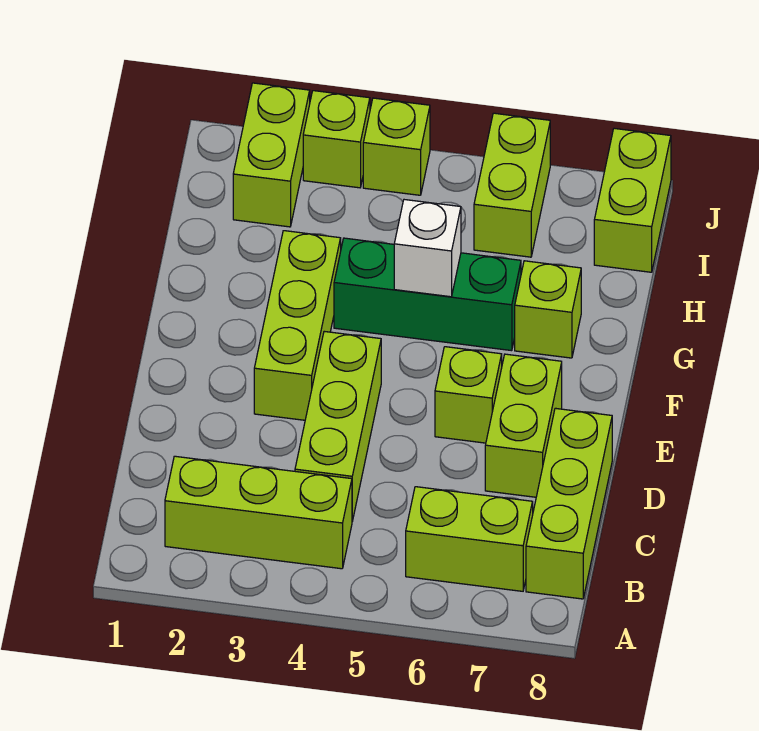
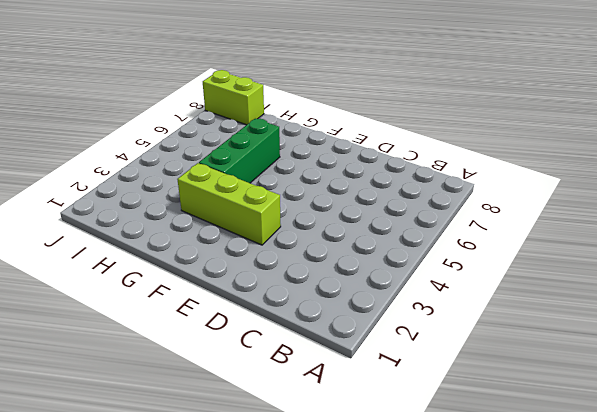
none -> lime brick B2:B4 level 1
none -> lime brick B6:B7 level 1
none -> lime brick B8:D8 level 1

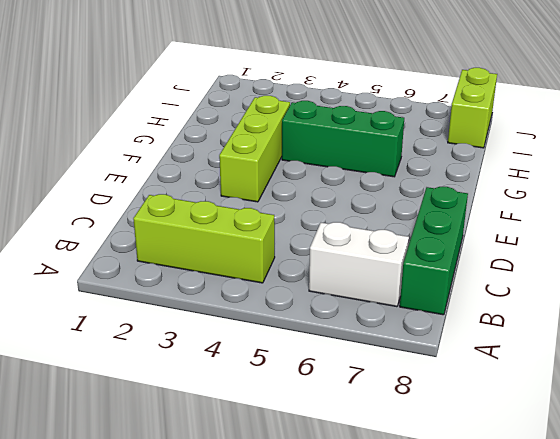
white brick B6:B7 level 1 -> lime brick B6:B7 level 1
green brick B8:D8 level 1 -> lime brick B8:D8 level 1
none -> lime brick C4:E4 level 1
none -> lime brick D7:E7 level 1
none -> lime brick E6 level 1

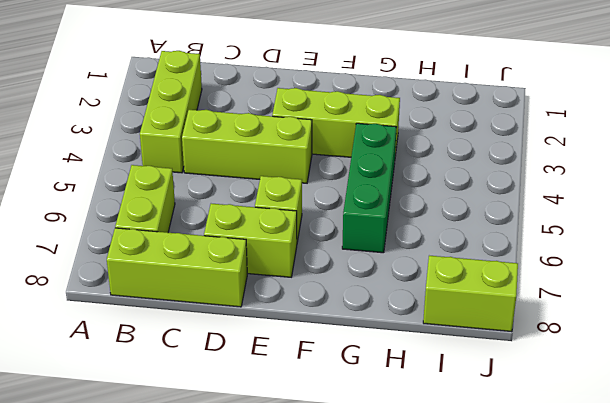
none -> lime brick G7 level 1
none -> lime brick I2:J2 level 1
none -> lime brick I6:J6 level 1

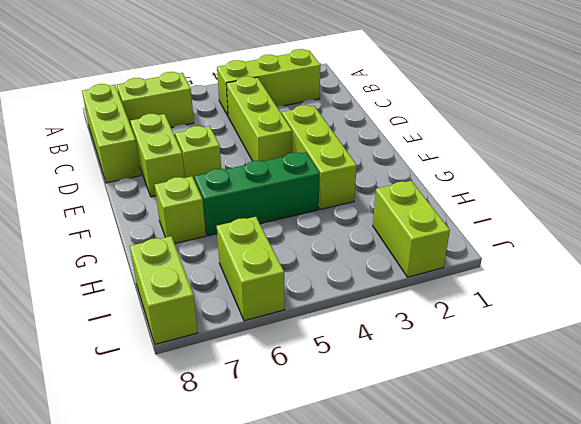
none -> lime brick J3 level 1
none -> lime brick J4 level 1
none -> white brick G5 level 2

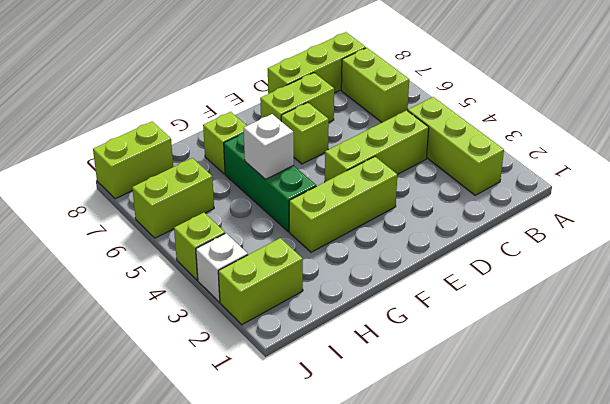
white brick J3 level 1 -> lime brick J3 level 1

